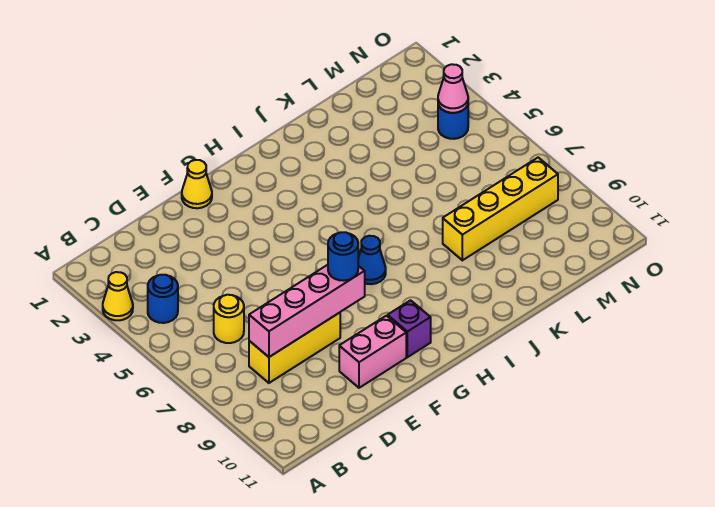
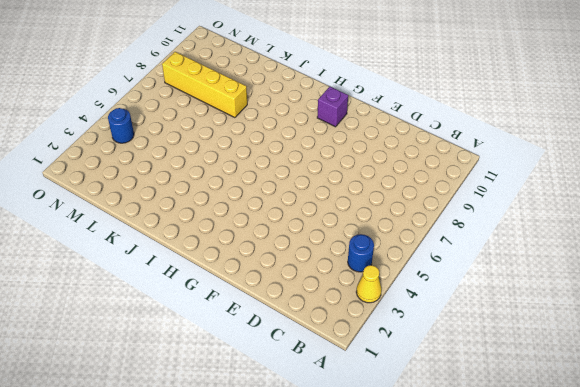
none -> yellow round brick C6 level 1
none -> yellow brick C8:E8 level 1
none -> pink brick E10:F10 level 1

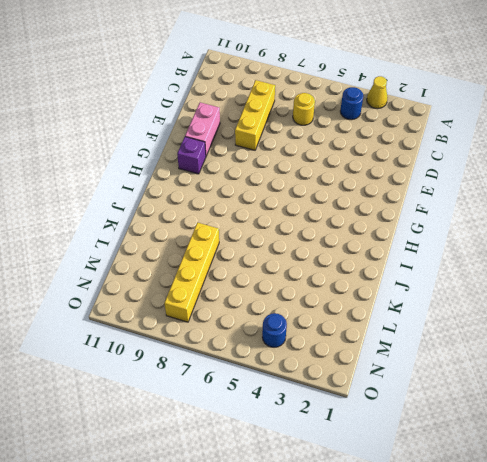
none -> yellow cone F1 level 1
none -> blue cone H7 level 1
none -> pink brick C8:F8 level 2

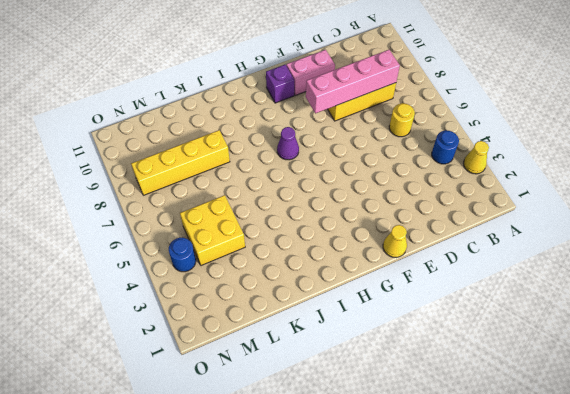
purple cone H7 level 1 -> blue cone H7 level 1
yellow brick L4:M5 level 1 -> none
none -> pink cone N4 level 2
none -> blue round brick F8 level 3

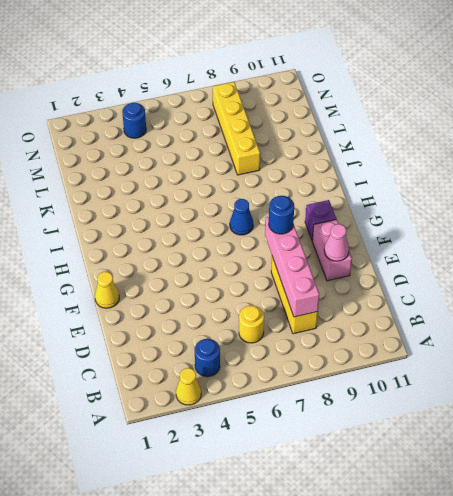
pink cone E10 level 2 -> pink cone N4 level 2

